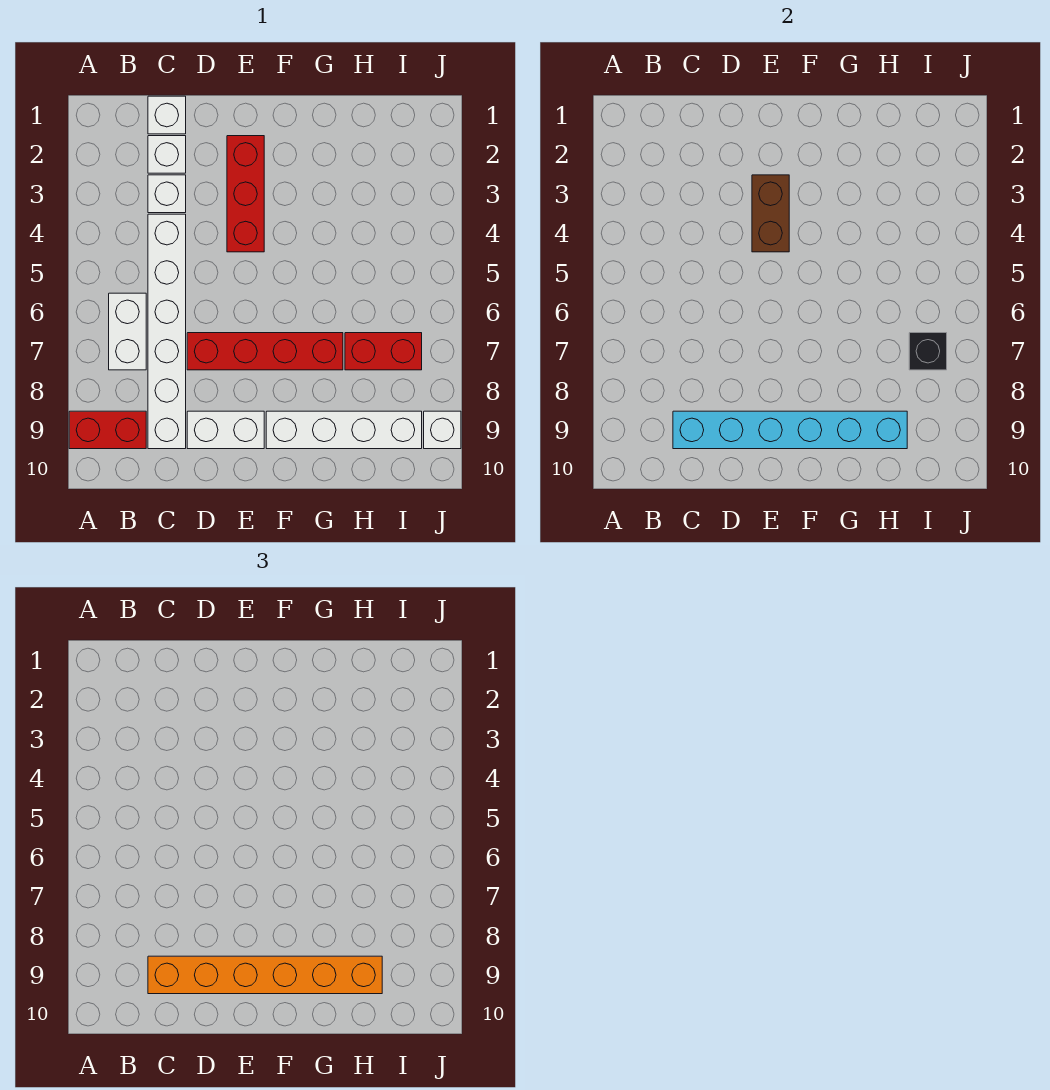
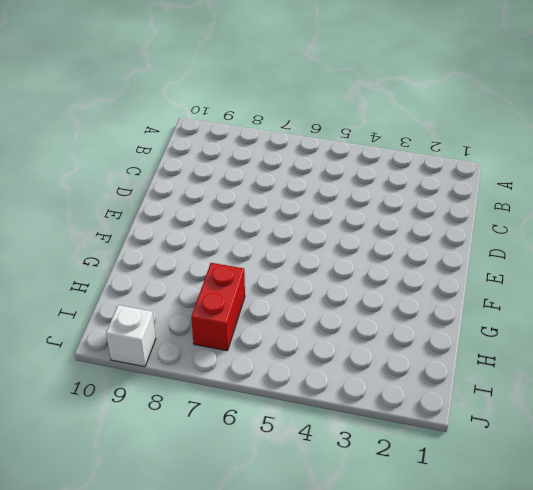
none -> red brick A9:B9 level 1
none -> white brick B6:B7 level 1
none -> white brick C1 level 1

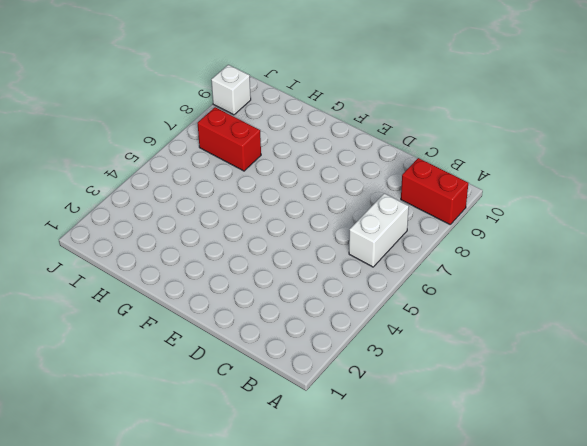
none -> white brick C1 level 1
none -> white brick C2 level 1
none -> white brick C3 level 1

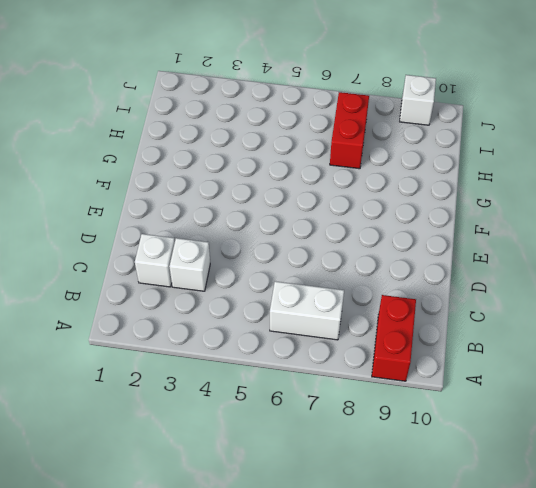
none -> white brick C1 level 1
none -> white brick C4:C9 level 1
none -> red brick D7:G7 level 1

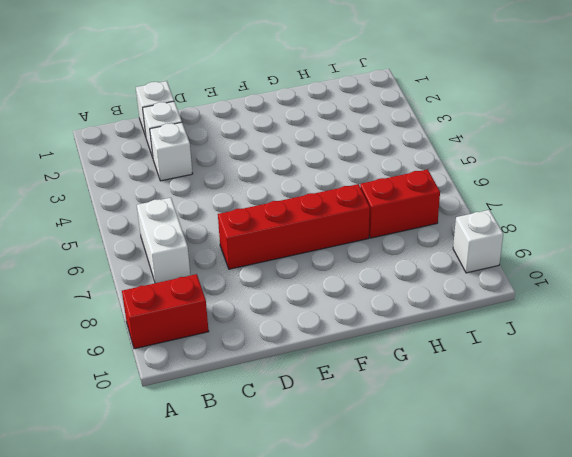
none -> white brick C4:C9 level 1
none -> white brick D9:E9 level 1
none -> red brick E2:E4 level 1

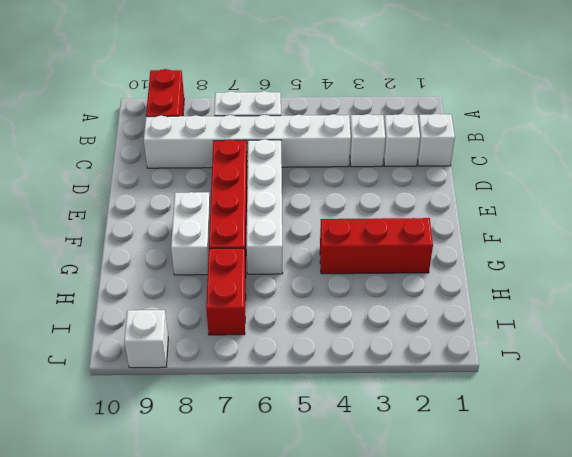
white brick D6:G6 level 1 -> white brick F9:I9 level 1
white brick F8:G8 level 1 -> white brick D9:E9 level 1
red brick G2:G4 level 1 -> red brick E2:E4 level 1
none -> cyan brick C9:H9 level 2
none -> brown brick E3:E4 level 2
none -> black brick I7 level 2

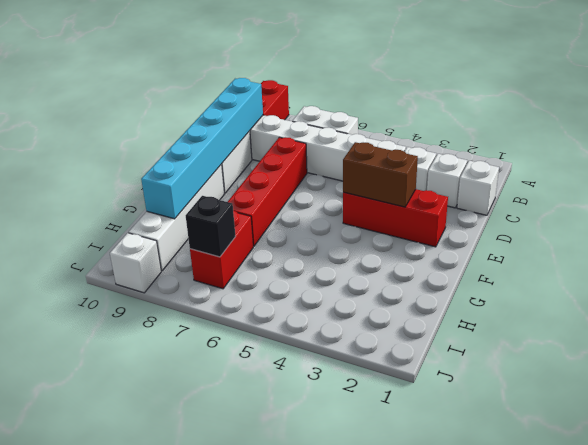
none -> orange brick C9:H9 level 3

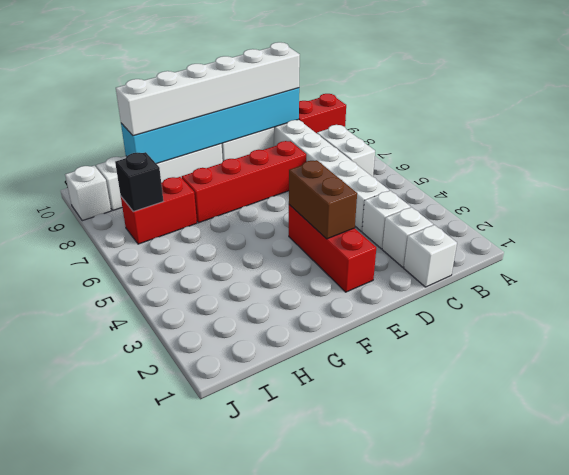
white brick C9:H9 level 3 -> orange brick C9:H9 level 3

